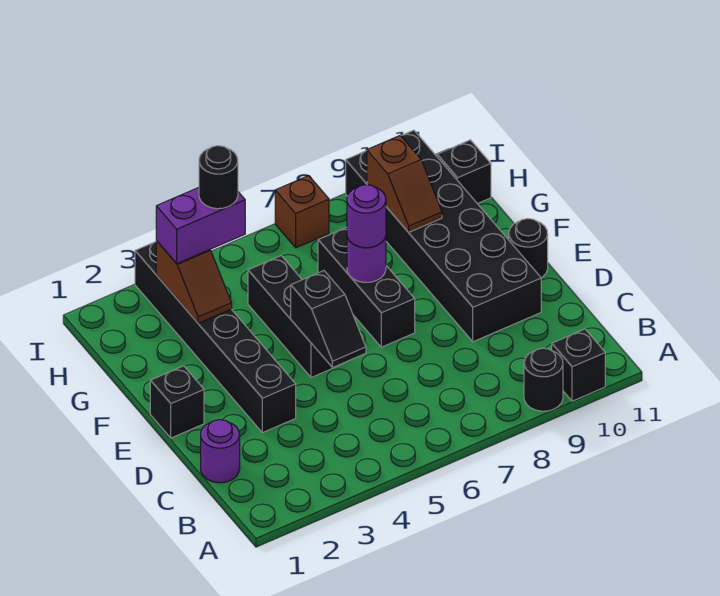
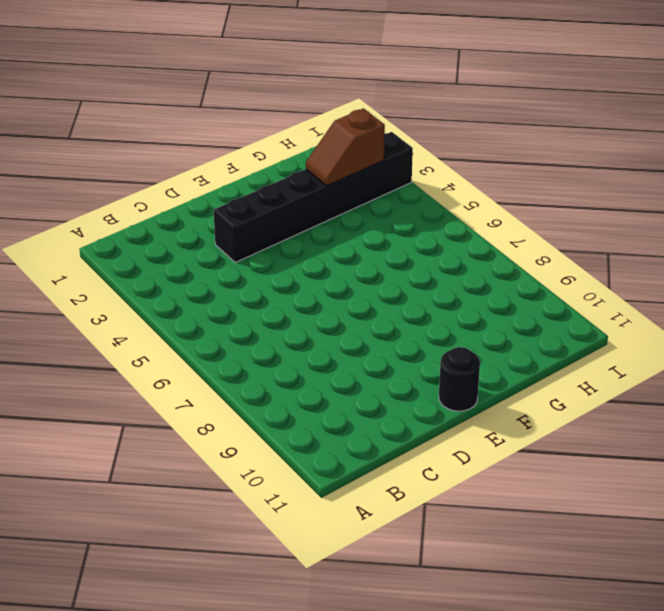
none -> black round brick A9 level 1
none -> black brick A10 level 1
none -> purple round brick C1 level 1

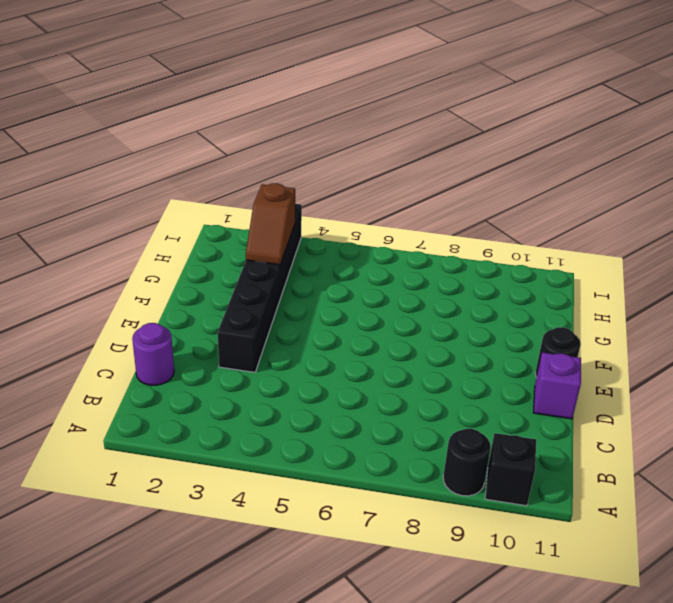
purple brick D11 level 1 -> none
none -> black brick D9:I10 level 1
none -> black brick E1 level 1
none -> black brick E5:G5 level 1

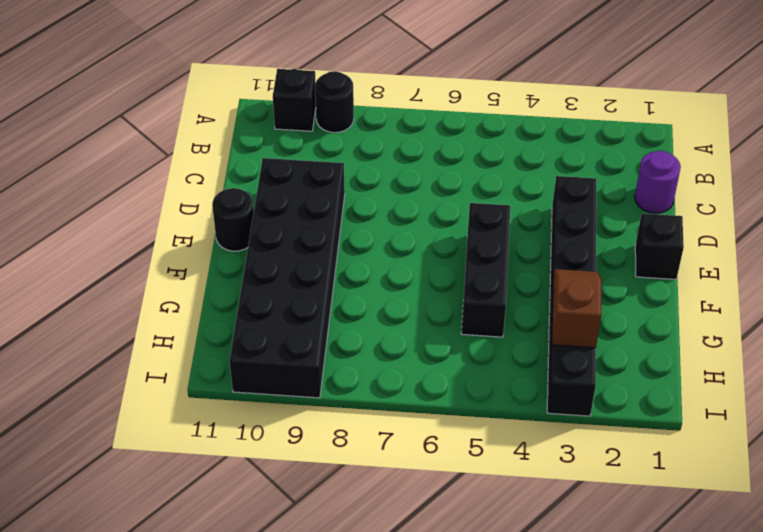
none -> black brick E7:G7 level 1
none -> black brick H11 level 1
none -> brown brick I7 level 1

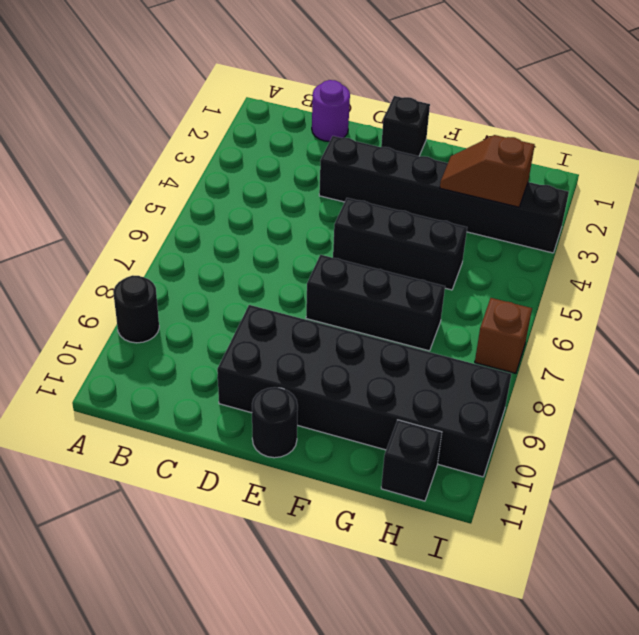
none -> black brick A10 level 1
none -> black slope D5:E5 level 2 top E
none -> purple round brick F7 level 2

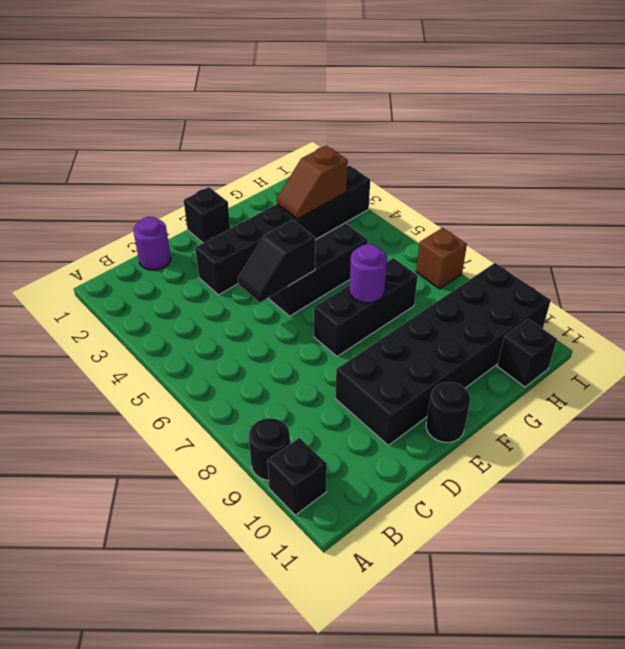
none -> brown slope G9:H9 level 2 top H
none -> purple round brick F7 level 3
none -> purple brick H3:H4 level 3

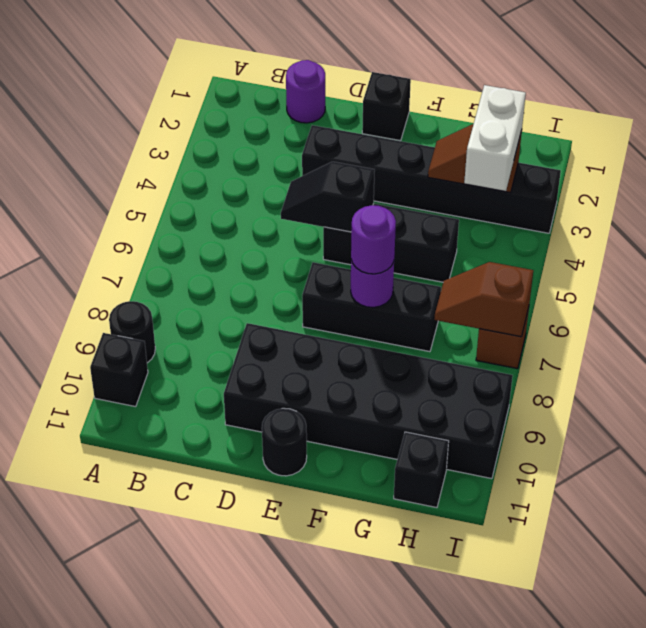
white brick H3:H4 level 3 -> purple brick H3:H4 level 3
brown slope H7:I7 level 2 top I -> brown slope G9:H9 level 2 top H
none -> black round brick H4 level 4

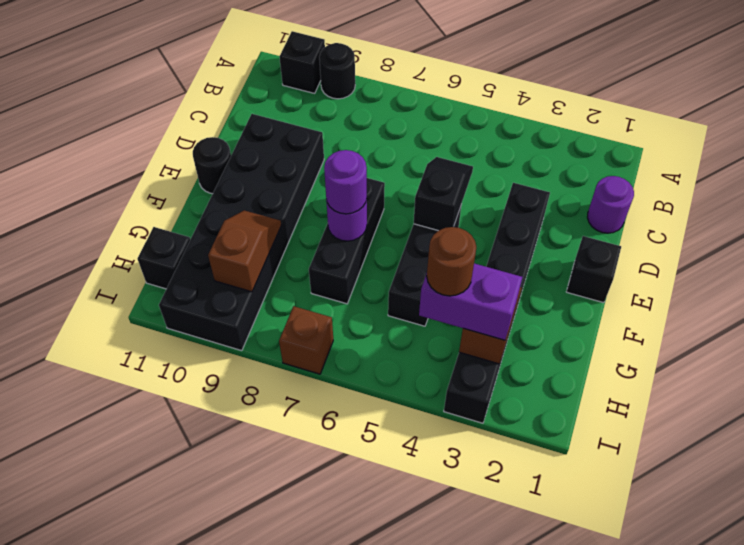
brown round brick H4 level 4 -> black round brick H4 level 4

